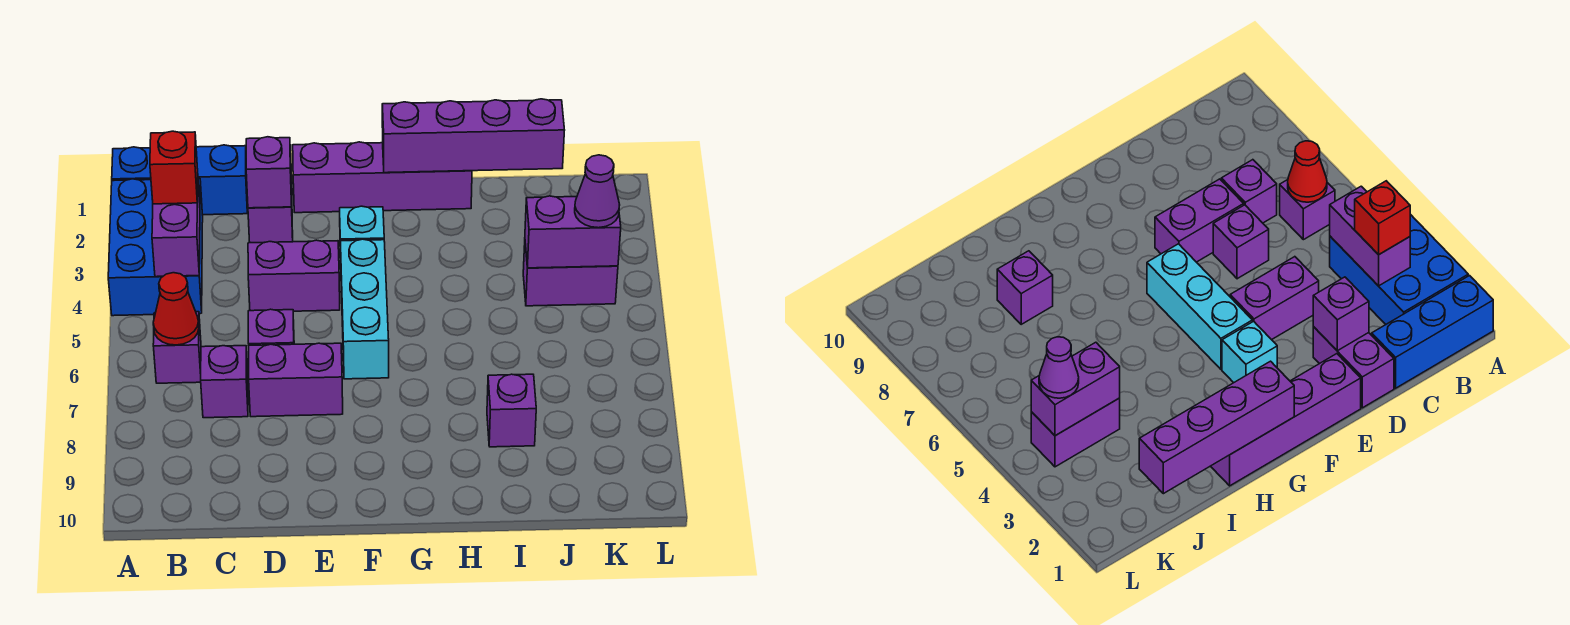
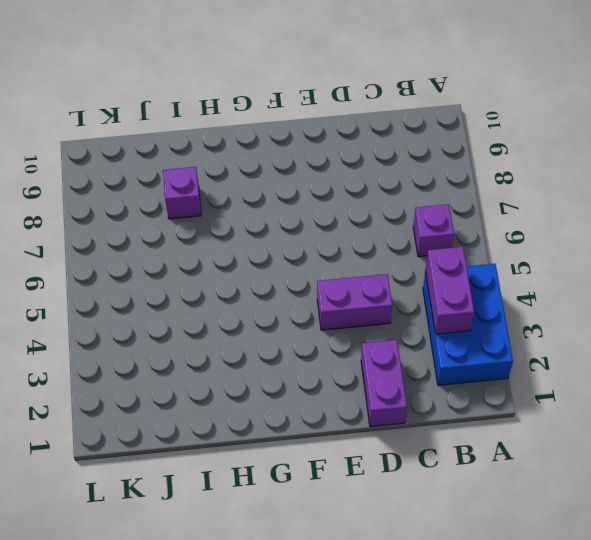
none -> blue brick A1:C1 level 1
none -> purple brick C7 level 1
none -> purple brick D6 level 1

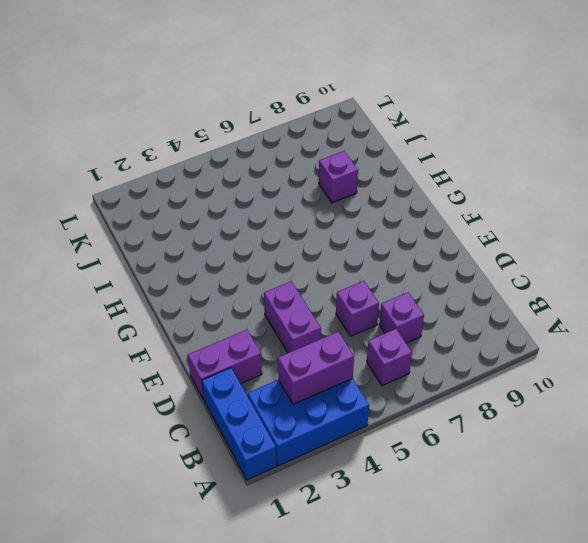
none -> purple brick D7:E7 level 1
none -> purple brick E1:H1 level 1
none -> cyan brick F3 level 1

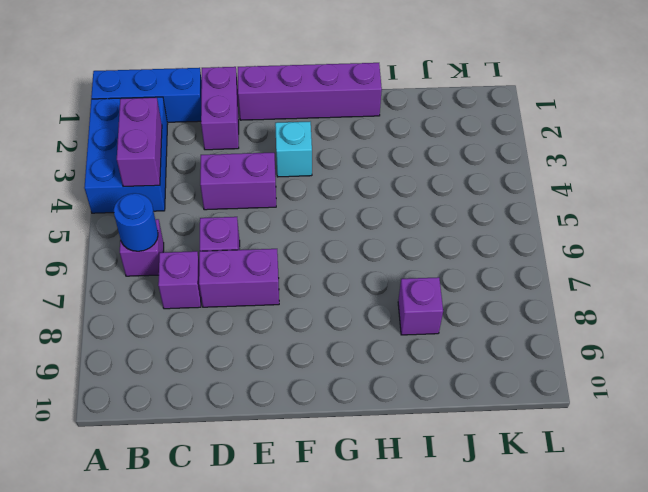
blue round brick B6 level 2 -> red cone B6 level 2
none -> cyan brick F4:F6 level 1
none -> purple brick J4:K4 level 1
none -> purple brick D2 level 2

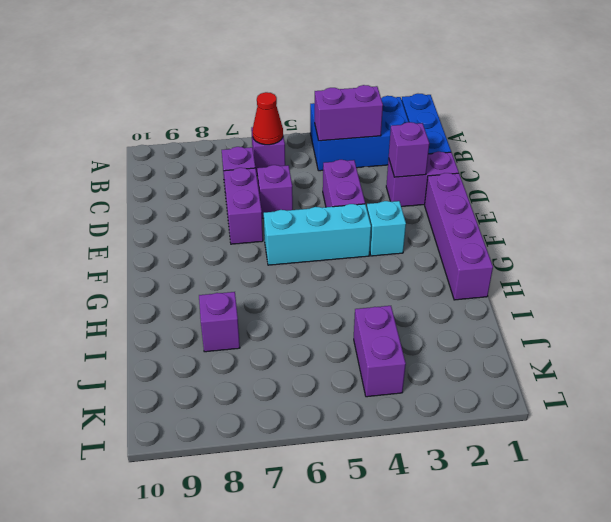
none -> purple brick G1:J1 level 2
none -> purple brick J4:K4 level 2
none -> red brick B3 level 3

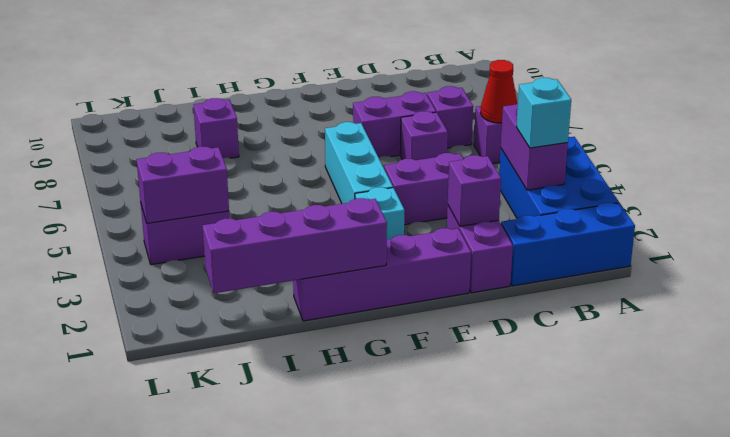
cyan brick B3 level 3 -> red brick B3 level 3
none -> purple cone K4 level 3

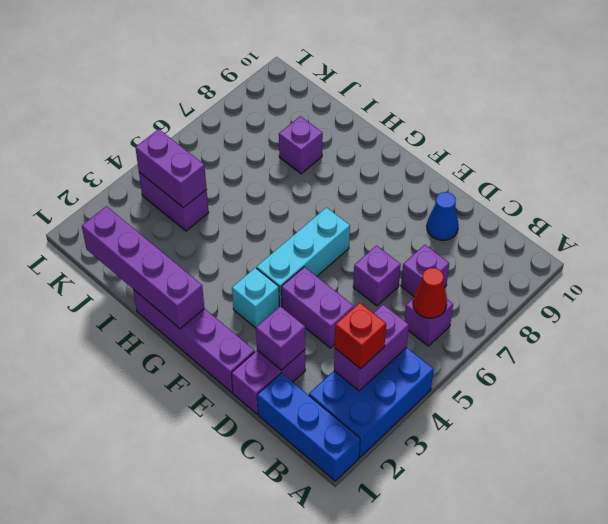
blue cone D9 level 1 -> none
none -> purple brick D7:E7 level 1
none -> purple cone K4 level 3

